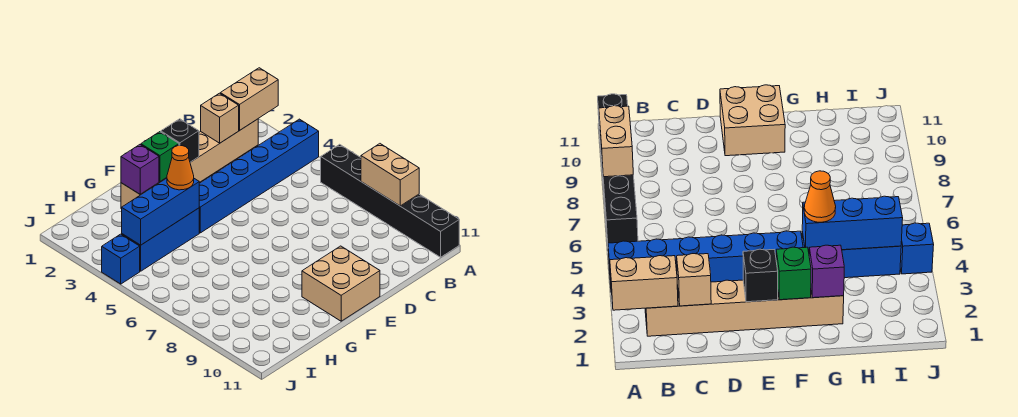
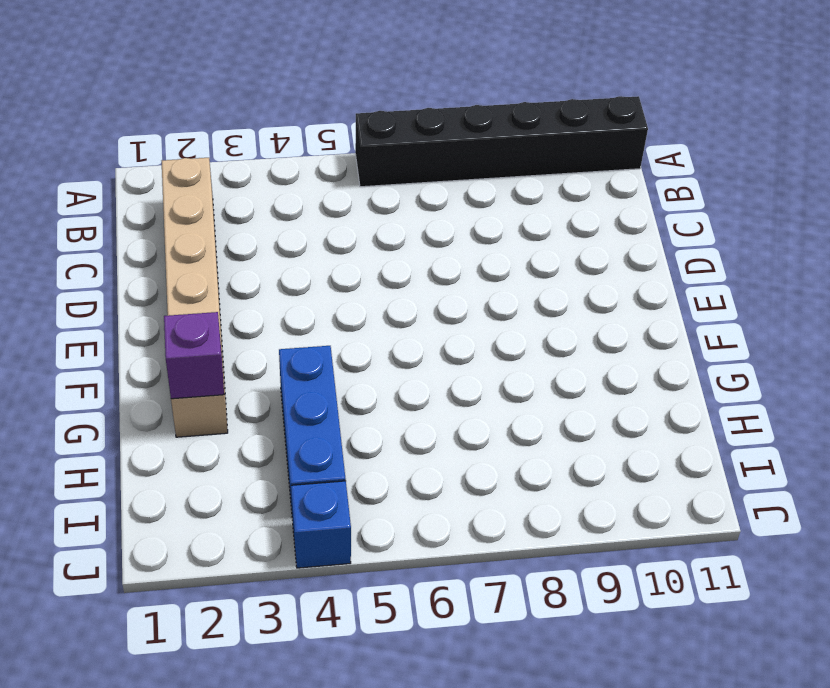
none -> blue brick A4:F4 level 1
none -> tan brick E10:F11 level 1
none -> tan brick A2:B2 level 2

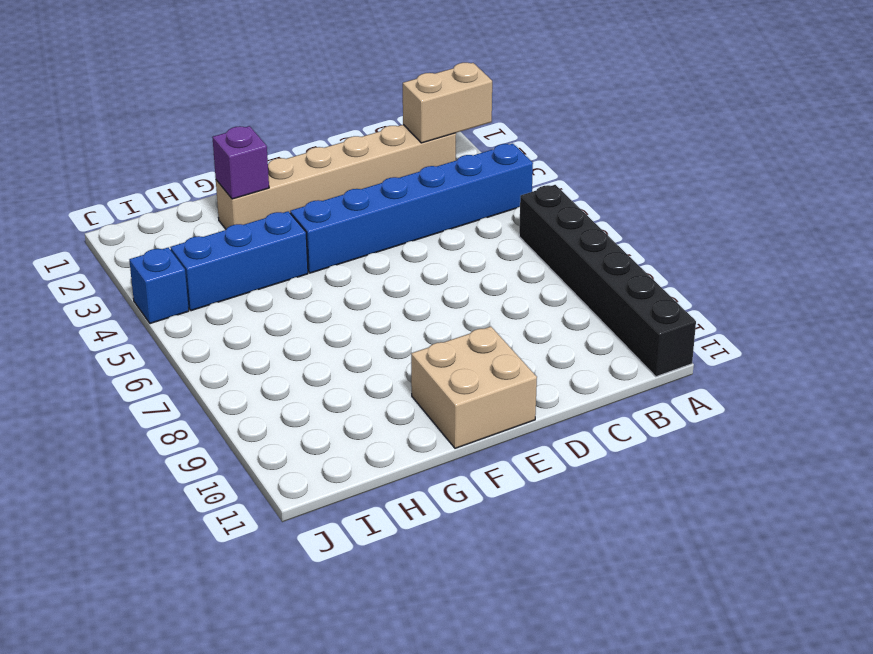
none -> tan brick A8:A9 level 2
none -> tan brick C2 level 2
none -> black brick E2 level 2

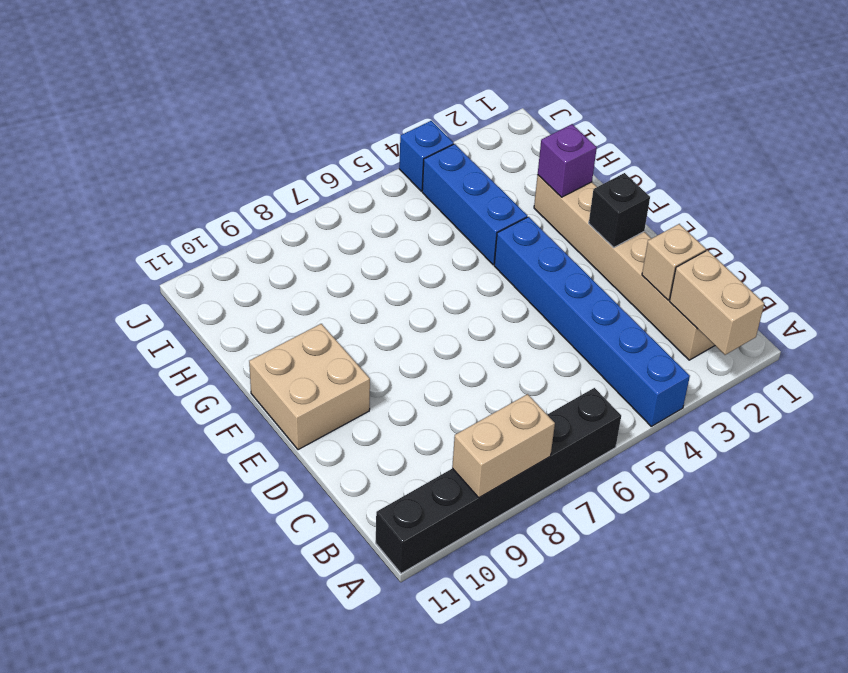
none -> green brick F2 level 2
none -> blue brick G4:I4 level 2
none -> orange cone G4 level 3

